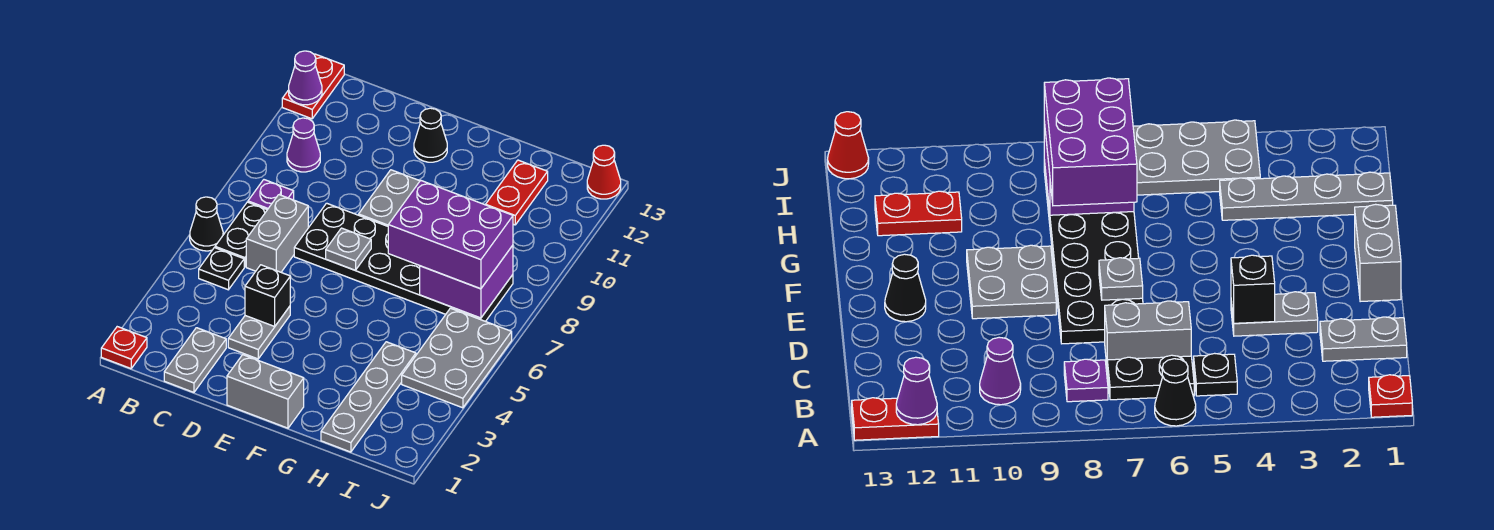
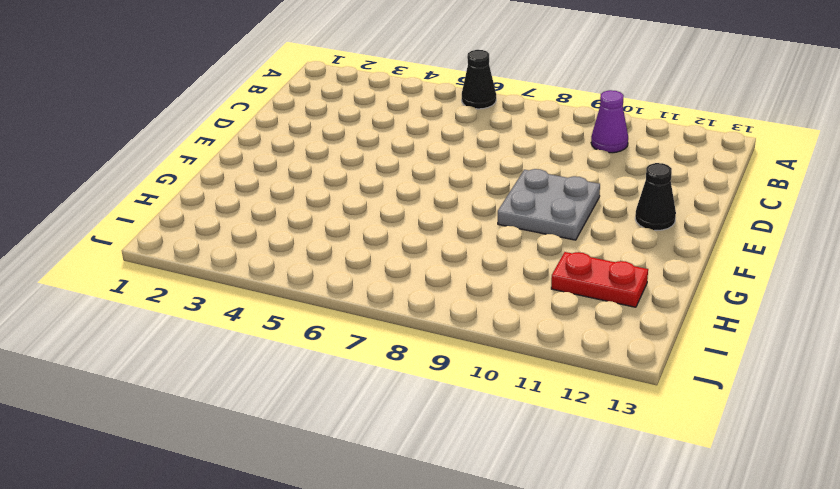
none -> red plate A1 level 1
none -> red plate A12:A13 level 1
none -> black plate B5 level 1

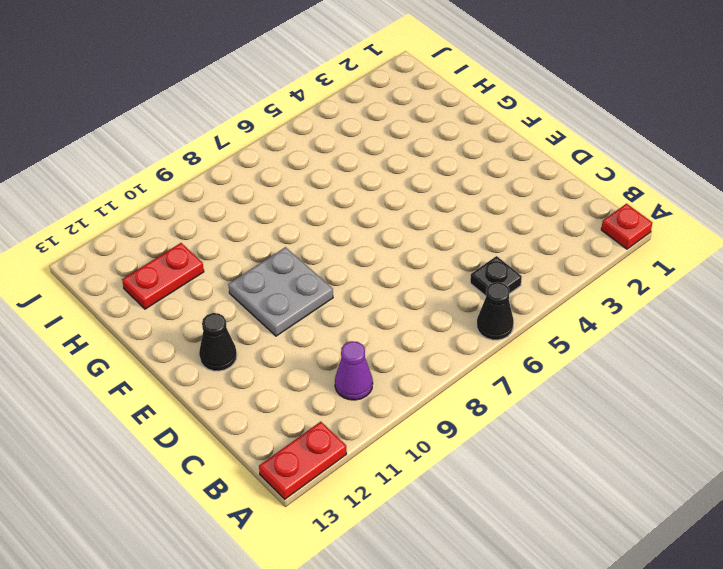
none -> black plate B6:B7 level 1
none -> purple plate B8 level 1
none -> grey plate C1:C2 level 1

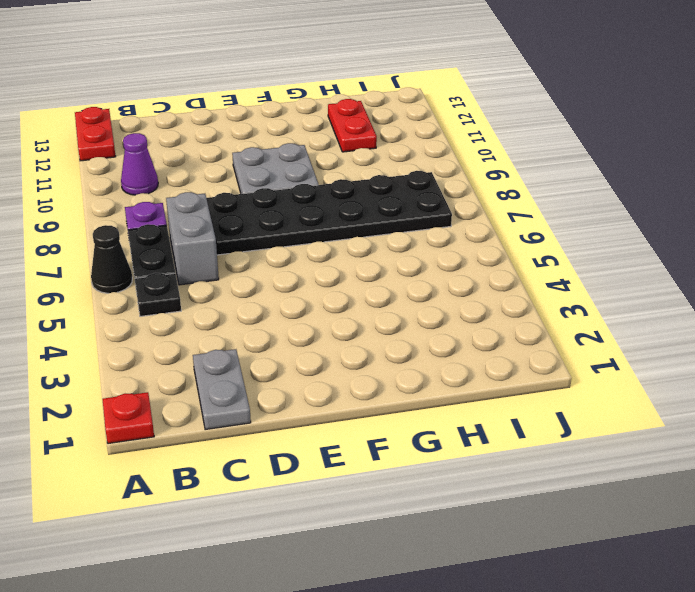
none -> grey plate D3:D4 level 1
none -> grey brick E1:F1 level 1
none -> black cone E12 level 1

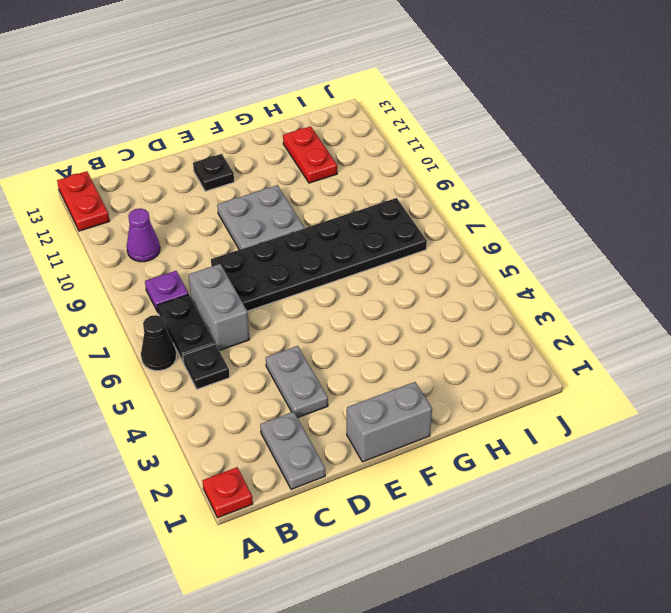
black plate E12 level 1 -> black cone E12 level 1
none -> grey plate H1:H4 level 1
none -> grey plate I4:J6 level 1
none -> red cone J13 level 1

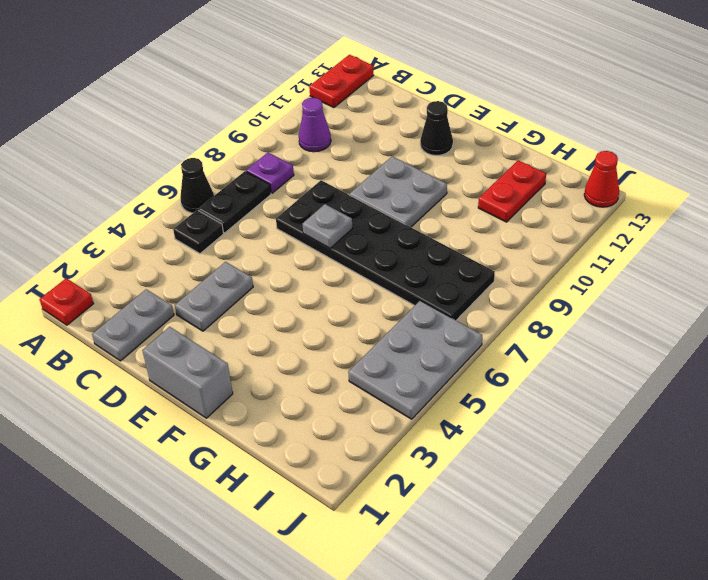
none -> grey brick C6:C7 level 1
none -> grey plate H1:H4 level 1
none -> purple cone A12 level 2

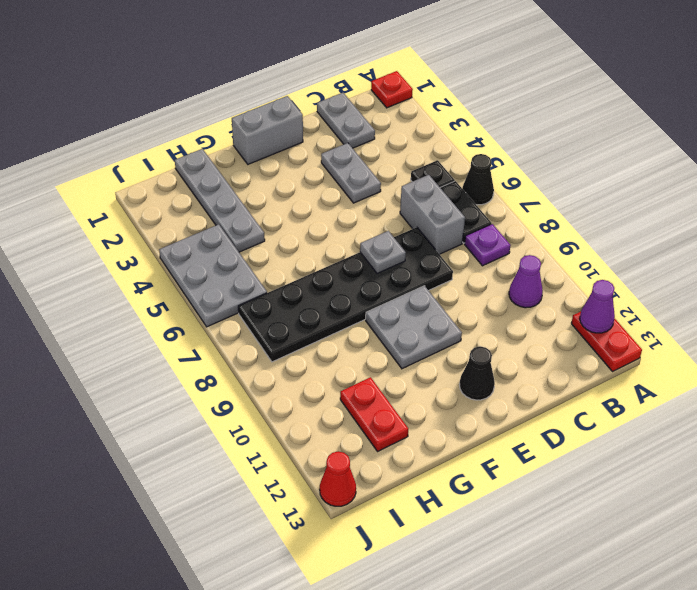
none -> black brick D4 level 2
none -> purple brick H7:I8 level 2
none -> purple brick G7:I8 level 3

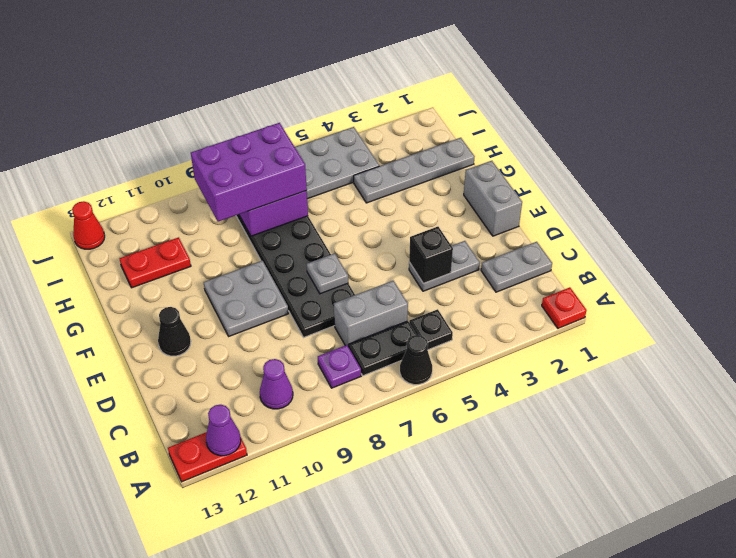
purple brick H7:I9 level 3 -> purple brick G7:I8 level 3

